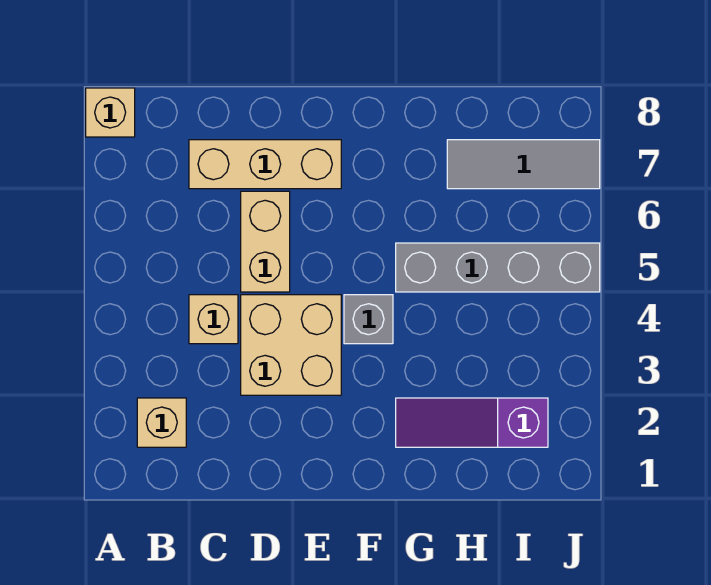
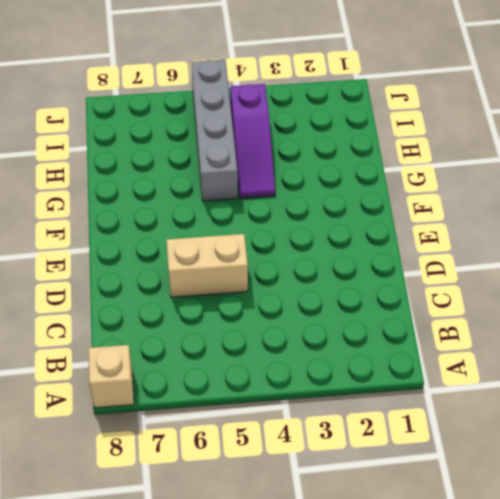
purple slope G4:I4 level 1 top I -> purple slope G2:I2 level 1 top I
none -> tan brick B2 level 1
none -> tan brick C4 level 1

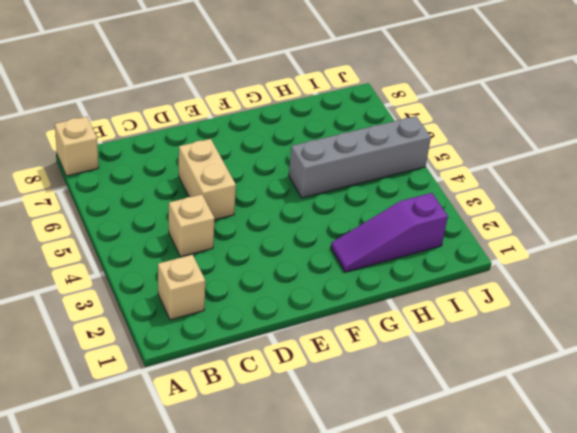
none -> tan brick C7:E7 level 1
none -> tan brick D3:E4 level 1

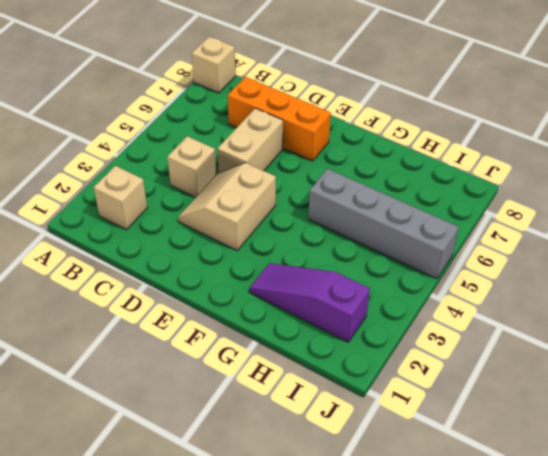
orange brick C7:E7 level 1 -> tan brick C7:E7 level 1
tan slope D3:E4 level 1 top E -> tan brick D3:E4 level 1
none -> grey brick F4 level 1
none -> grey tile H7:J7 level 1

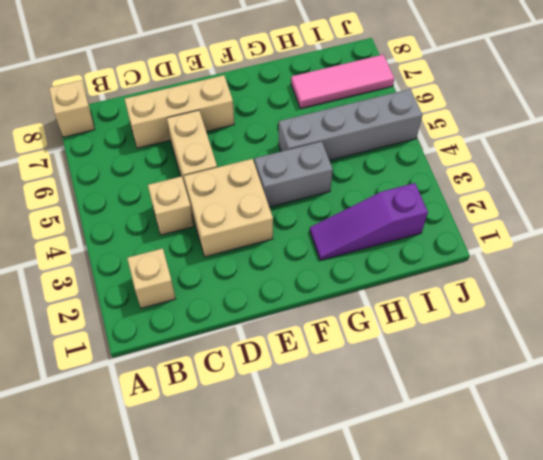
grey brick F4:G4 level 1 -> grey brick F4 level 1
pink tile H7:J7 level 1 -> grey tile H7:J7 level 1

